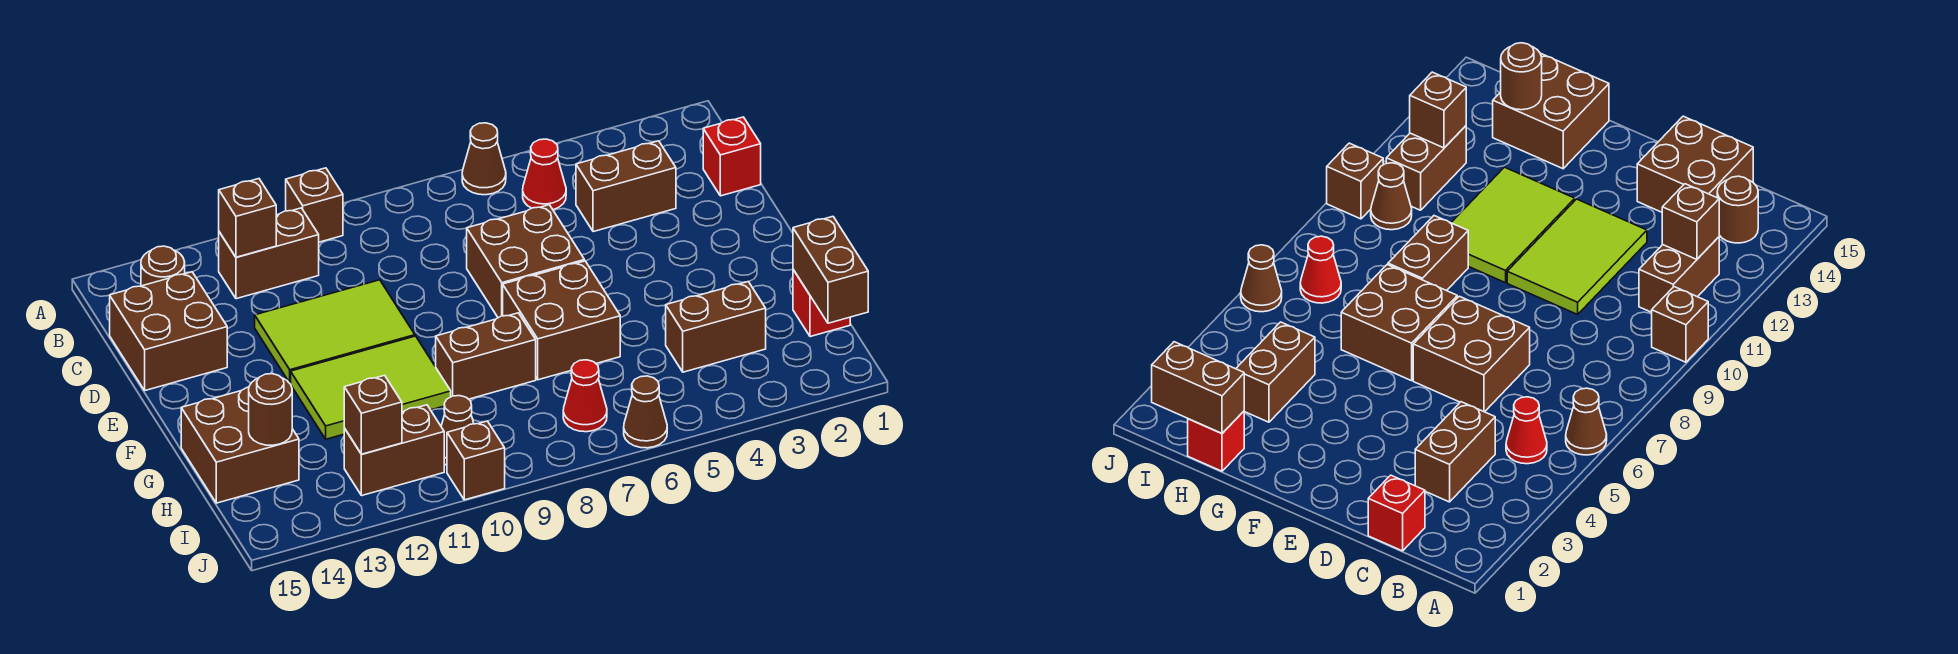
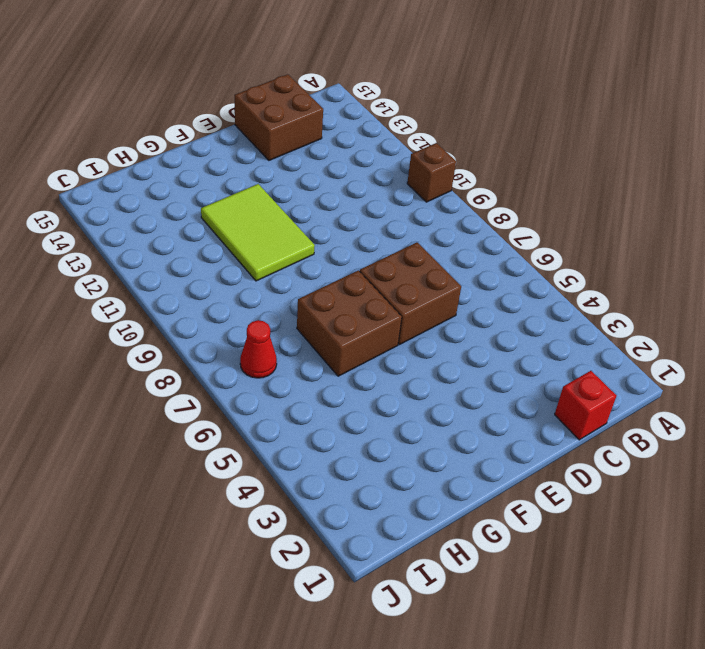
none -> brown cone A6 level 1
none -> red cone B5 level 1
none -> brown brick B11:B12 level 1

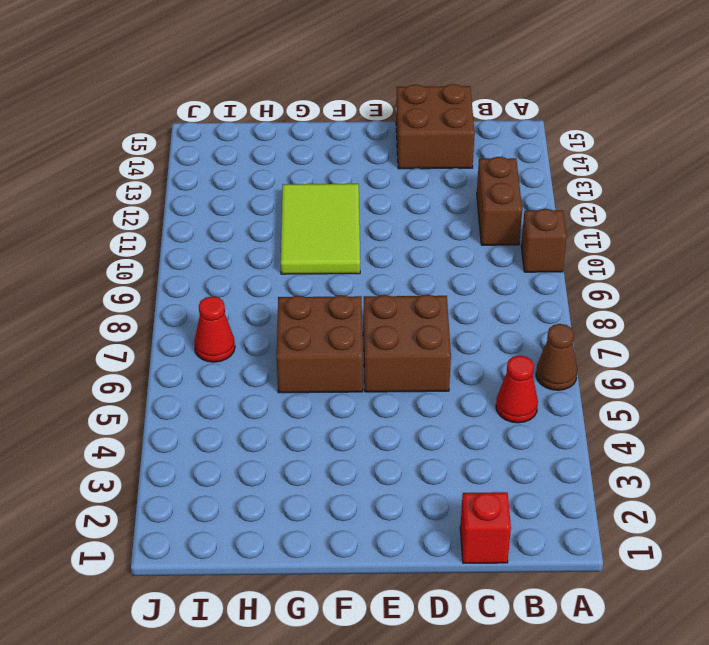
none -> brown round brick B14 level 1
none -> brown brick C3:C4 level 1
none -> lime tile D10:E12 level 1

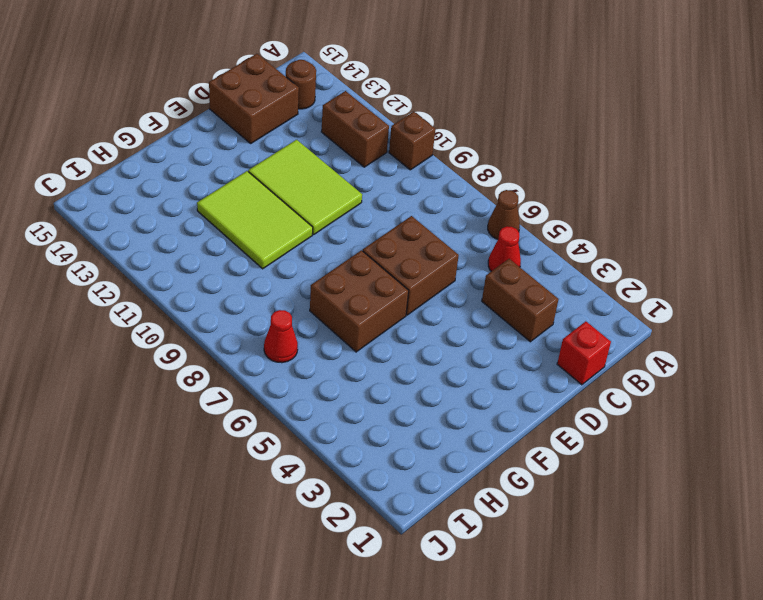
none -> brown brick G8:G9 level 1
none -> brown brick G14:H15 level 1
none -> red brick H1 level 1

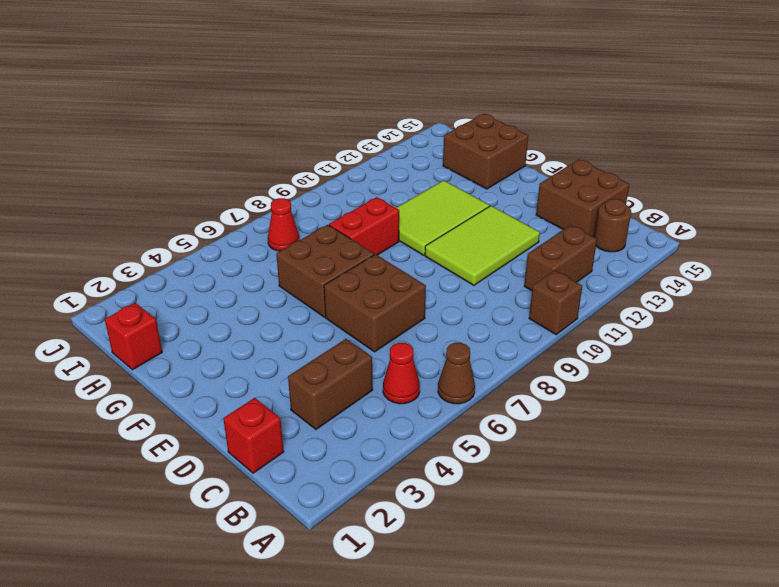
red brick G8:G9 level 1 -> brown brick G8:G9 level 1
none -> brown brick H3:H4 level 1
none -> brown cone I10 level 1
none -> brown brick I11:I12 level 1

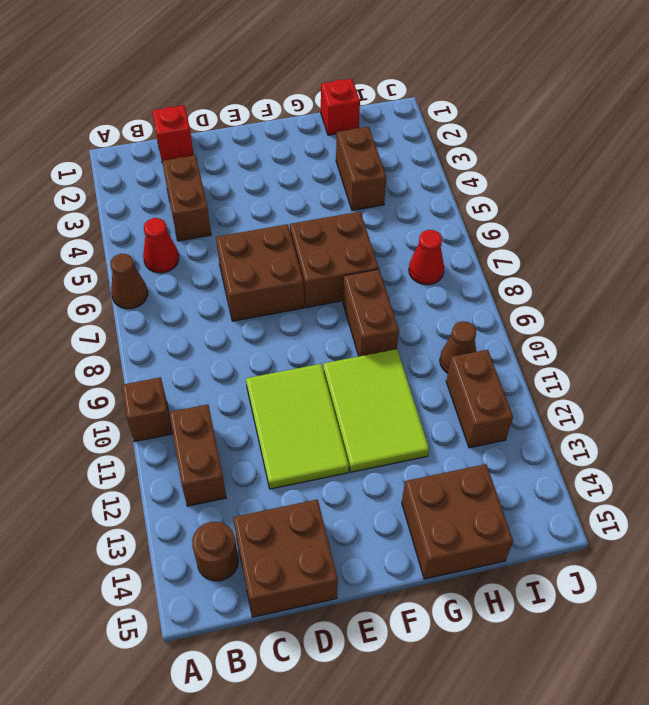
none -> brown cone J6 level 1
none -> brown brick J10 level 1
none -> brown brick B12 level 2

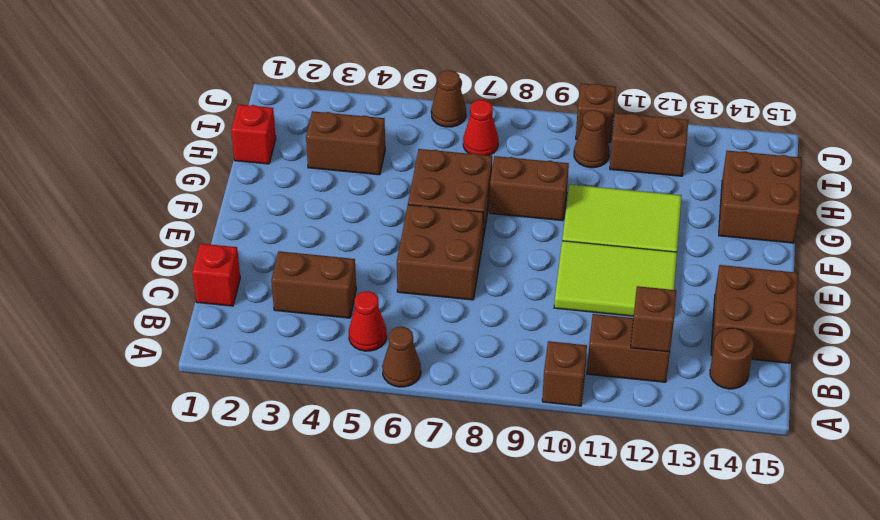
none -> brown brick H1:I1 level 2
none -> brown round brick H14 level 2
none -> brown brick I12 level 2

